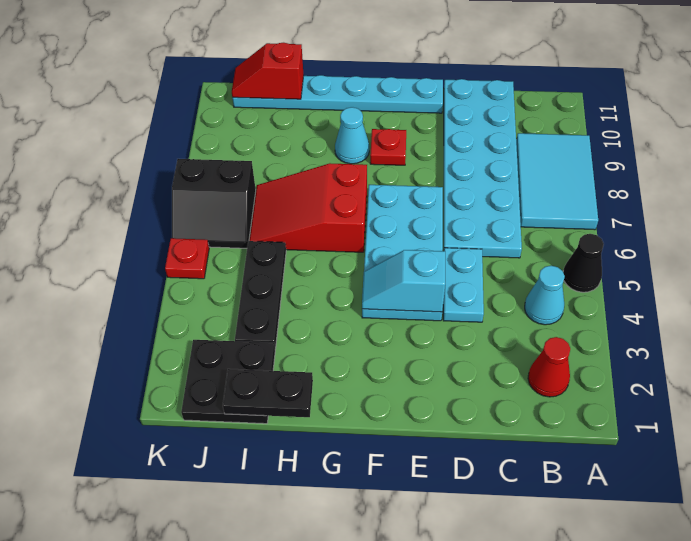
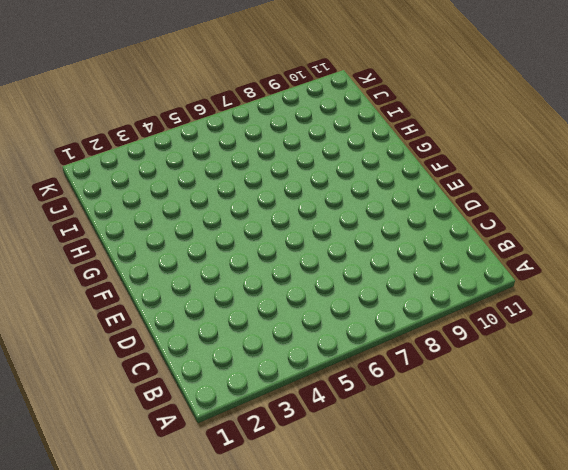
none -> black cone A5 level 1
none -> cyan tile A7:B9 level 1
none -> red cone B2 level 1

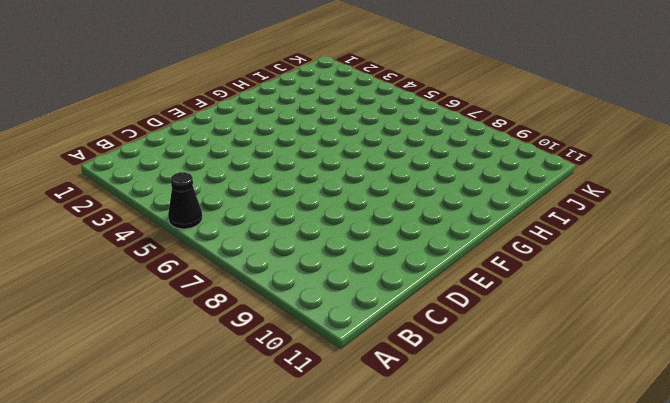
none -> cyan tile A7:B9 level 1
none -> red cone B2 level 1
none -> cyan cone B4 level 1

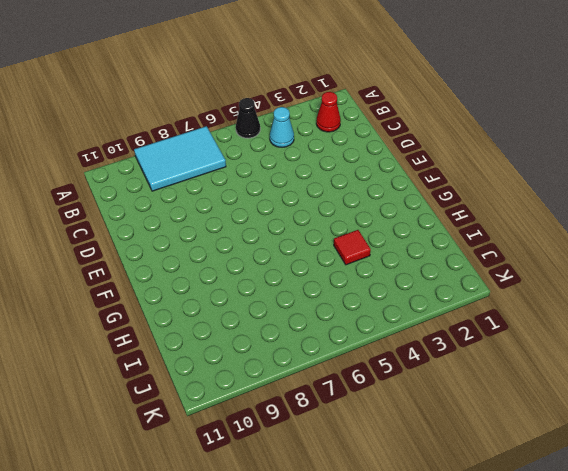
red tile H4 level 1 -> none
none -> cyan plate C6:D11 level 1
none -> cyan plate D4:D5 level 1
none -> cyan plate E4:F7 level 1

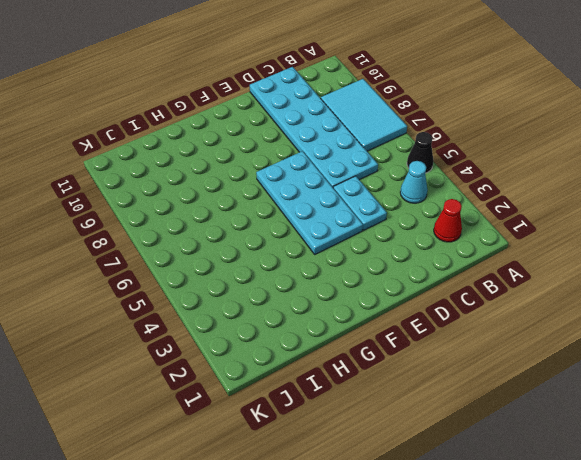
none -> cyan plate E11:J11 level 1
none -> red plate F9 level 1
none -> red slope G6:I7 level 1 top G

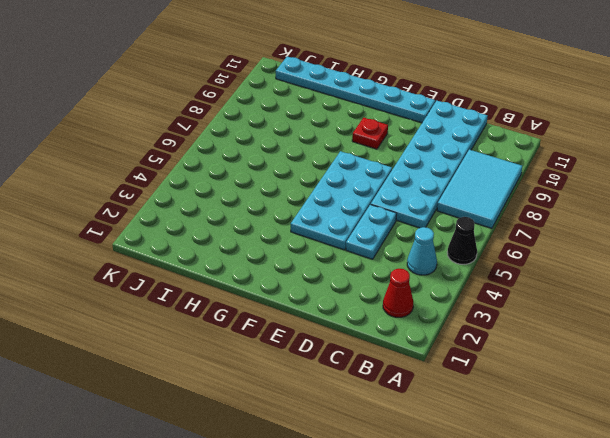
none -> red slope G6:I7 level 1 top G
none -> cyan cone G9 level 1
none -> black plate I1:J2 level 1

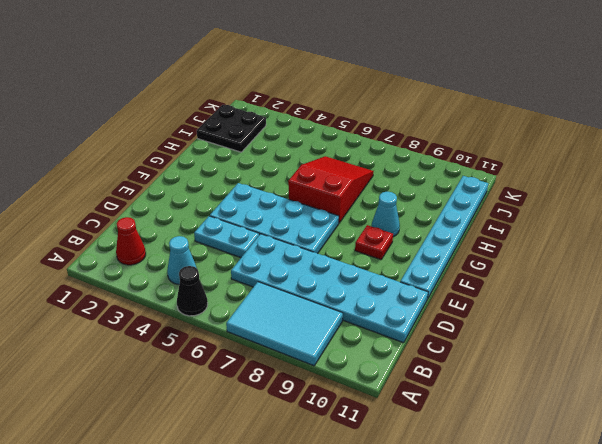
none -> black plate I3:I5 level 1
none -> black slope J6:K7 level 1 top 7
none -> red plate K5 level 1

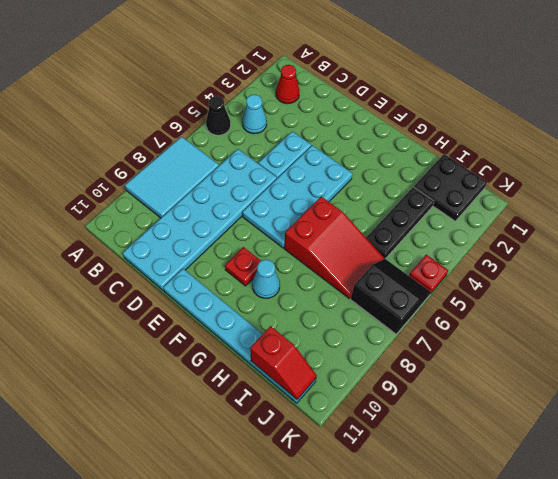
none -> cyan slope E4:F4 level 2 top E
none -> black plate H1:I1 level 2

